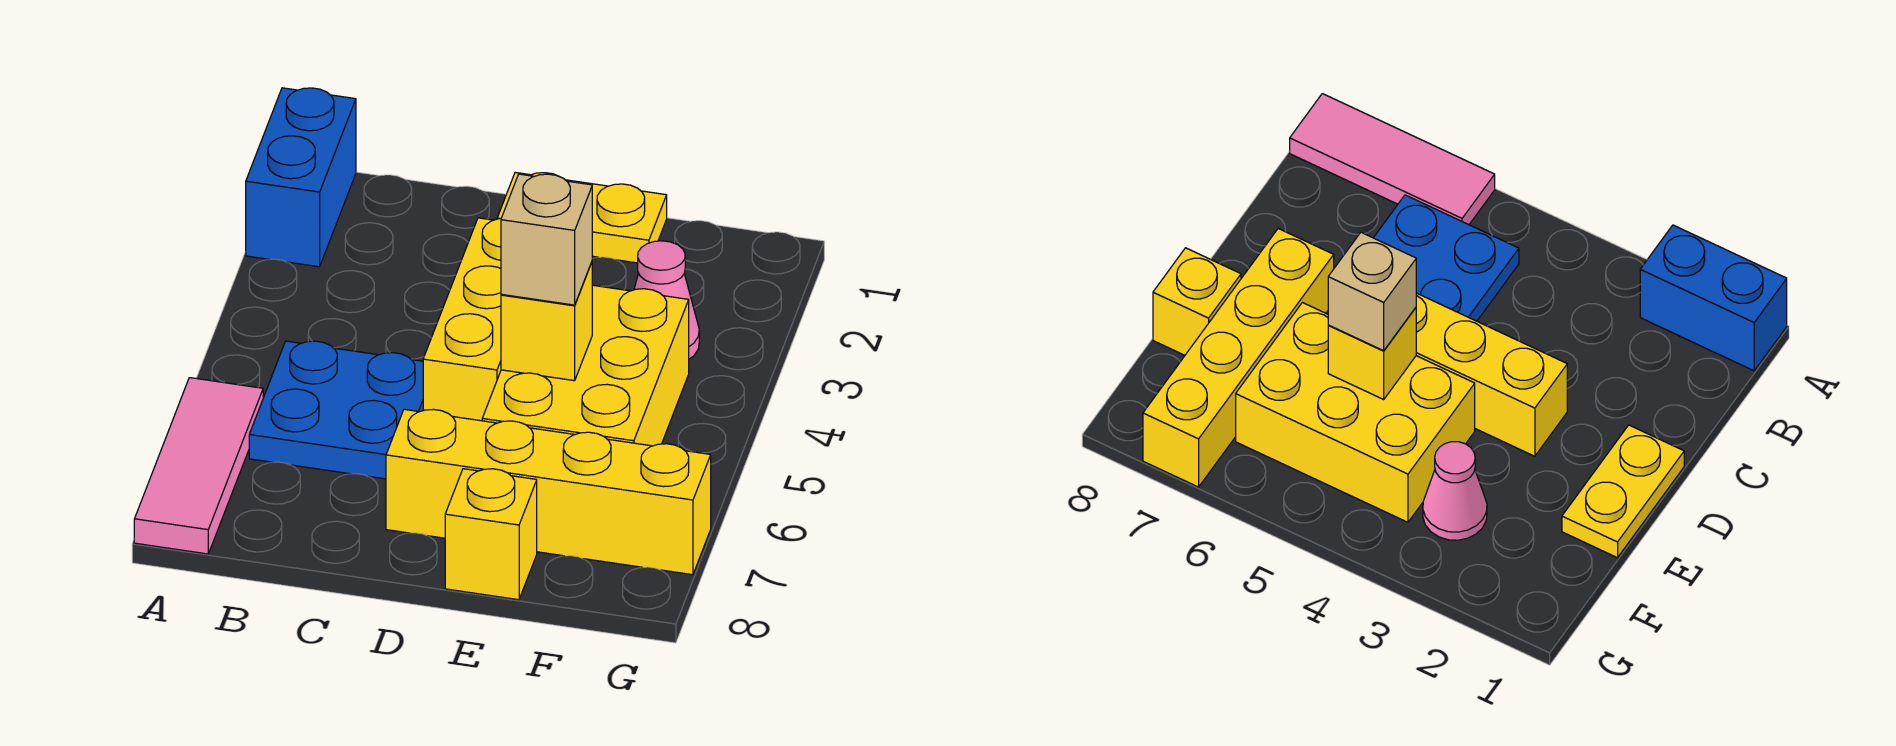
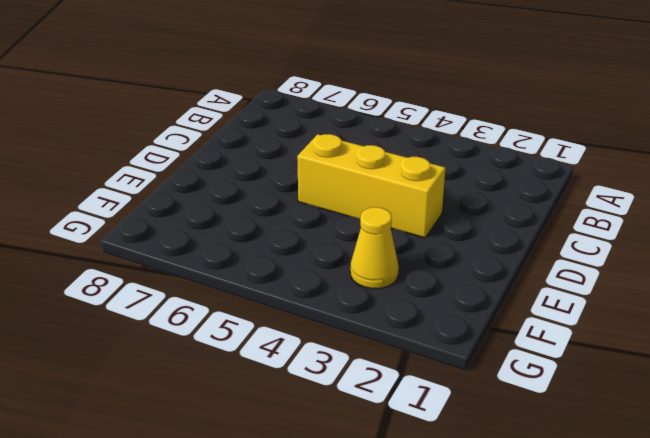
yellow cone F3 level 1 -> pink cone F3 level 1
none -> blue brick A1:A2 level 1
none -> pink tile A6:A8 level 1

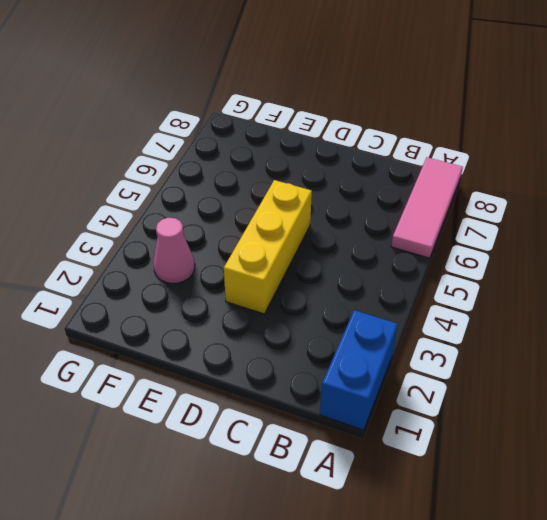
none -> blue plate B5:C6 level 1
none -> yellow plate D1:E1 level 1

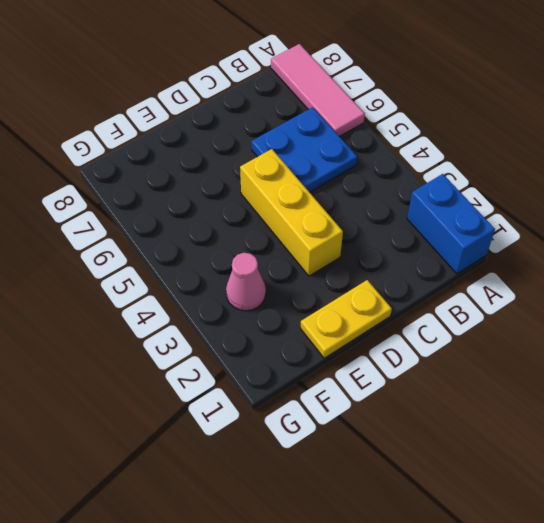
none -> yellow brick D7:G7 level 1
none -> yellow brick E4:F6 level 1

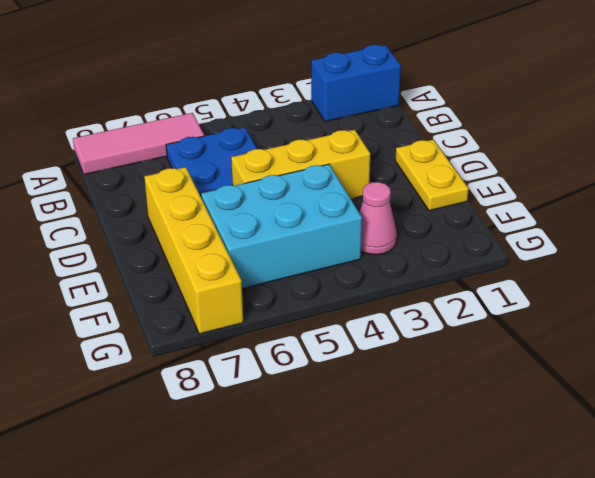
cyan brick E4:F6 level 1 -> yellow brick E4:F6 level 1
none -> yellow brick E8 level 1
none -> yellow brick E5 level 2

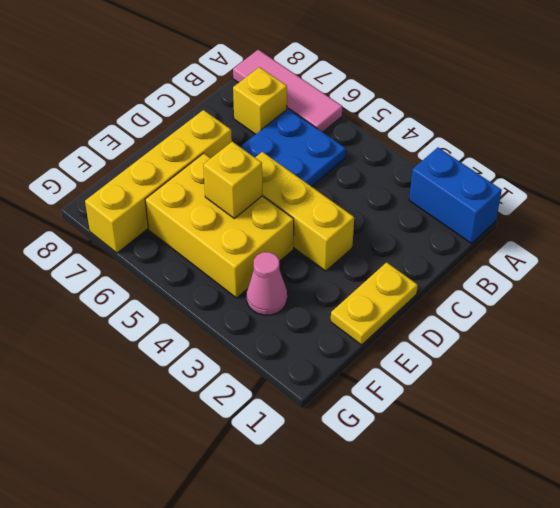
yellow brick B7 level 1 -> yellow brick E8 level 1
none -> tan brick E5 level 3

